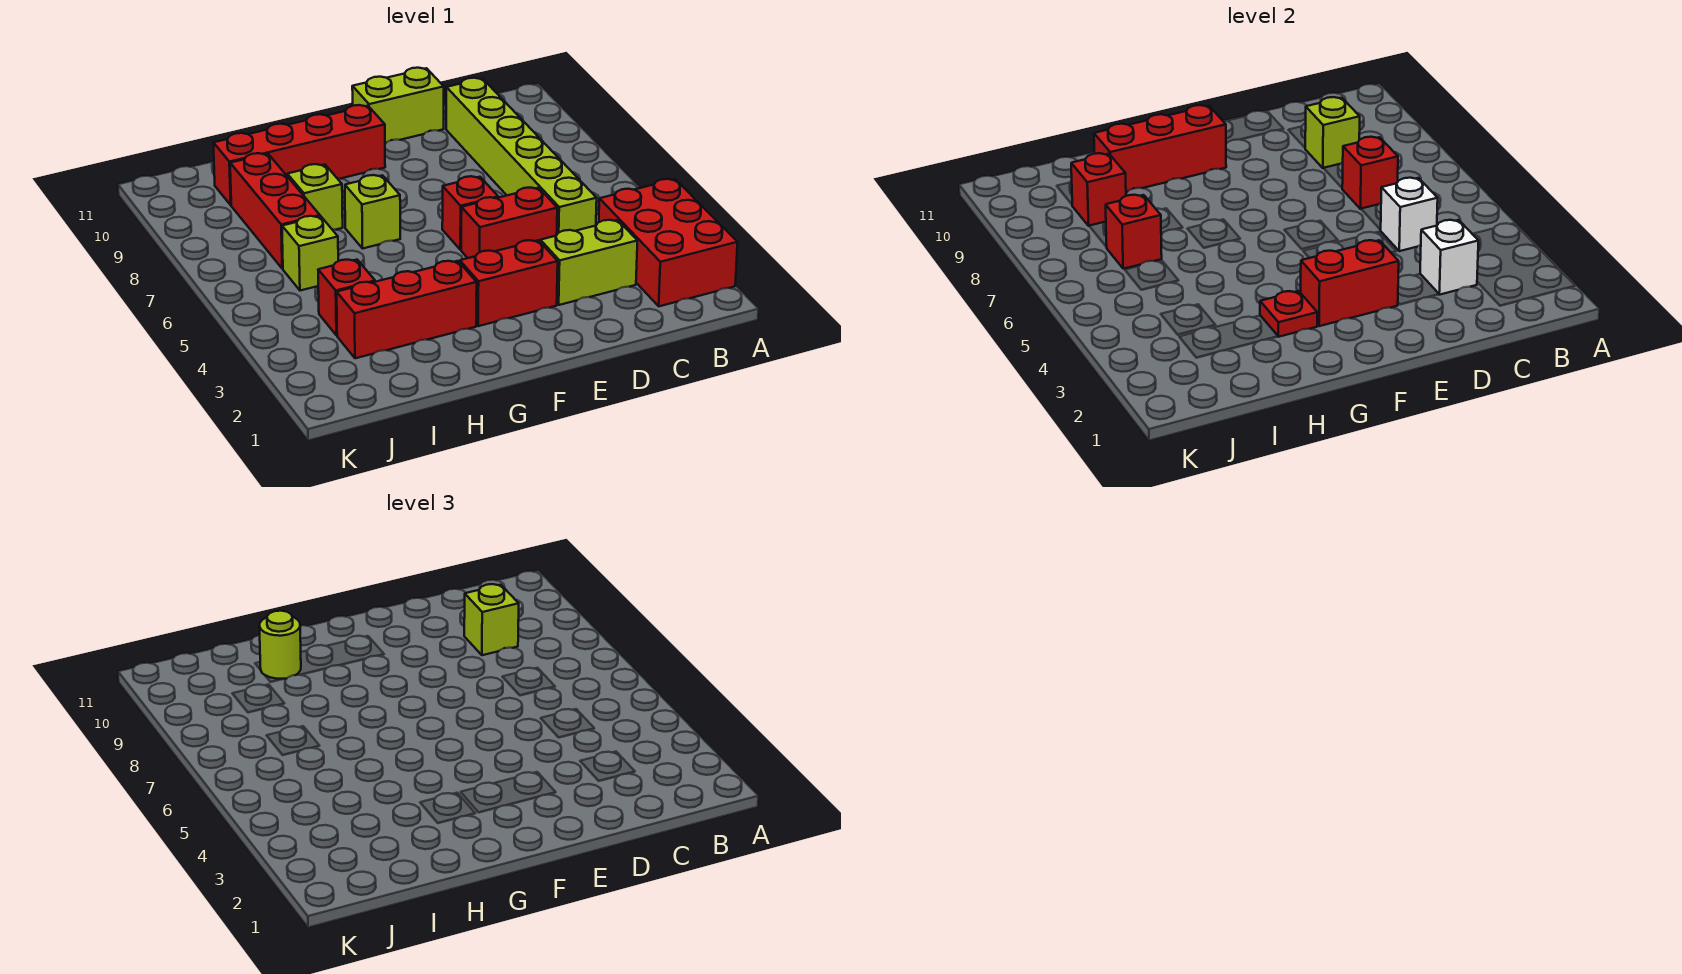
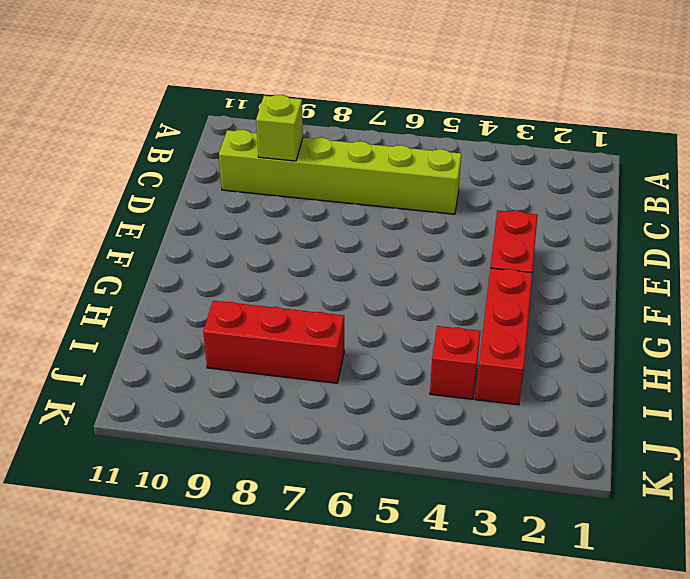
none -> red brick A2:B4 level 1
none -> lime brick C3:D3 level 1
none -> red brick D5:E5 level 1

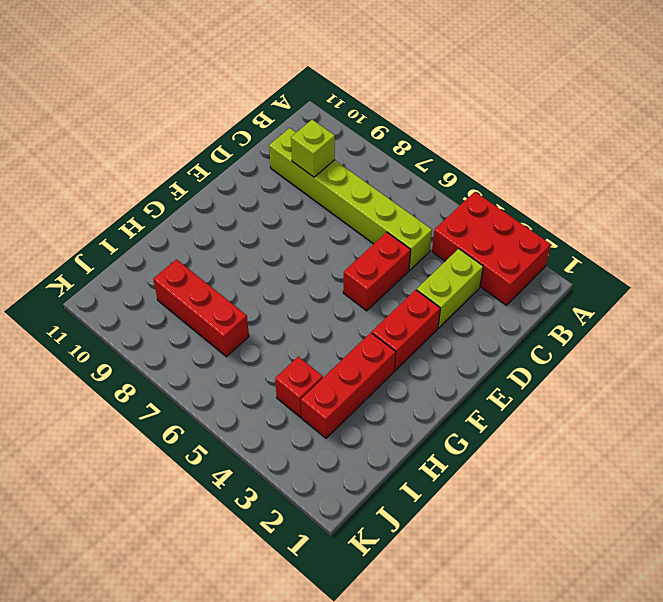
none -> lime brick D11:E11 level 1
none -> red brick E6 level 1
none -> red brick F10:I10 level 1

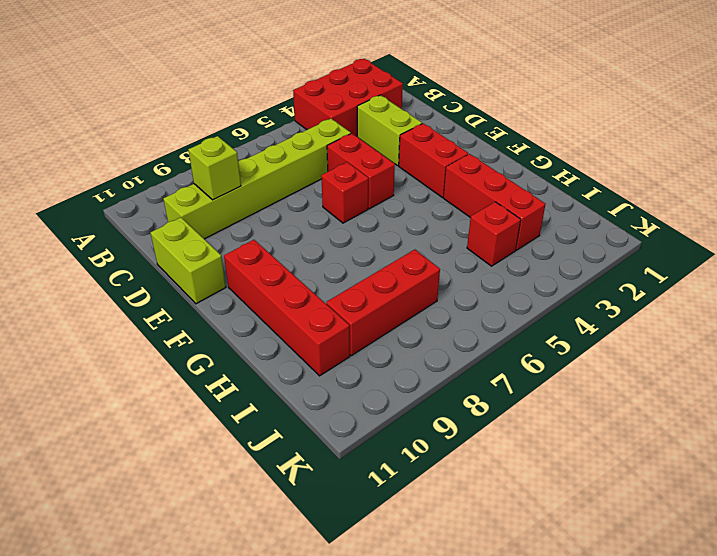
none -> lime brick G7 level 1
none -> lime brick H8 level 1
none -> lime brick I6 level 1

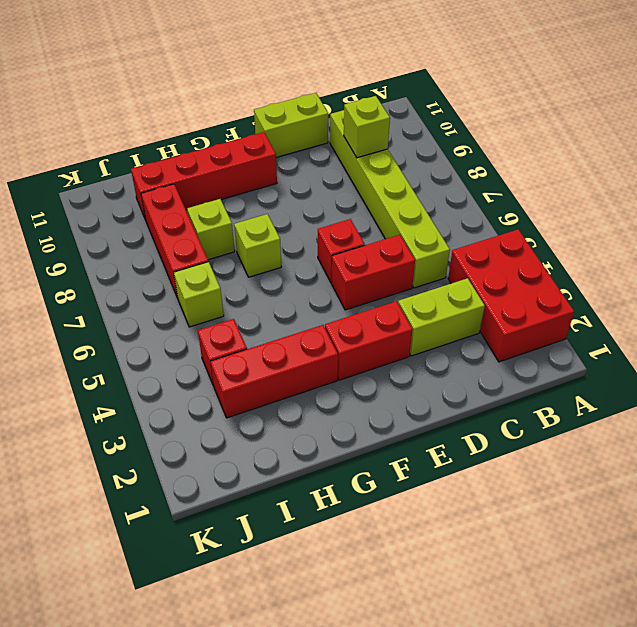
none -> white brick C3 level 2
none -> white brick C5 level 2
none -> red brick C7 level 2

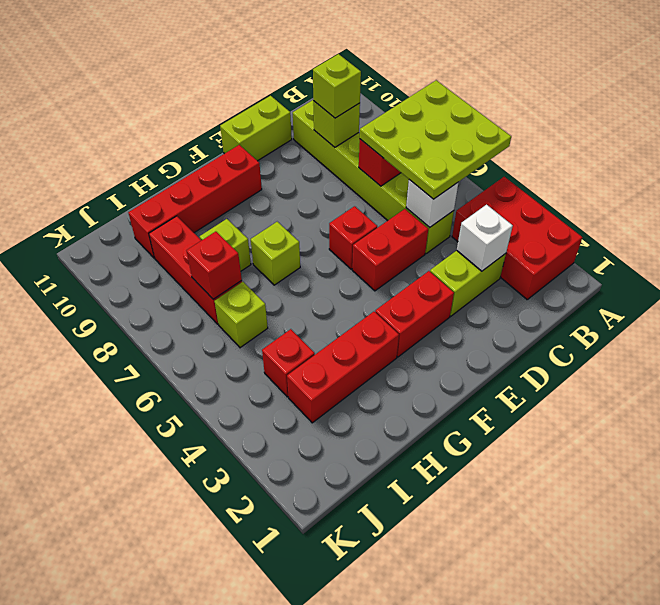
lime plate A5:C7 level 3 -> none
none -> red brick E3:F3 level 2
none -> red brick F10:H10 level 2
none -> red plate G3 level 2

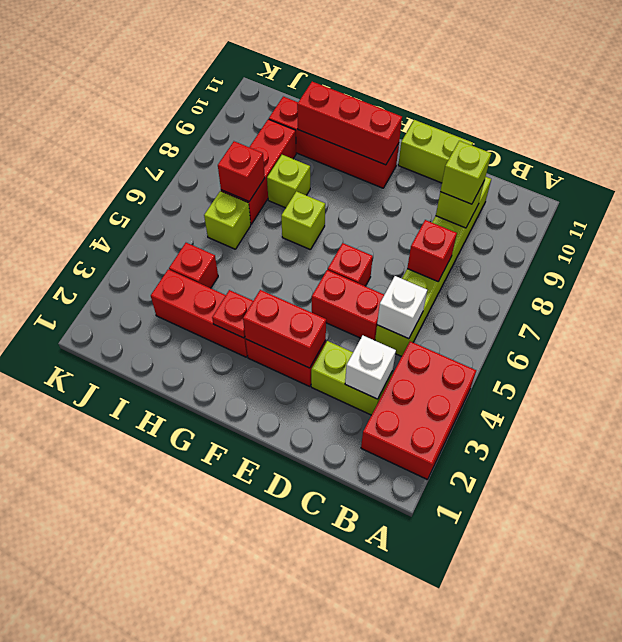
none -> red brick I9 level 2
none -> lime round brick H10 level 3

